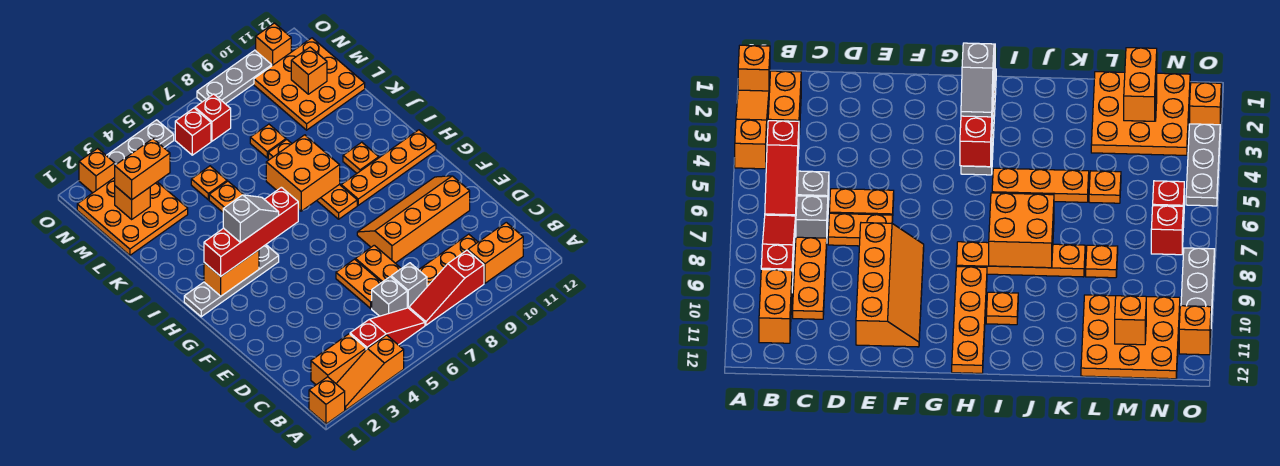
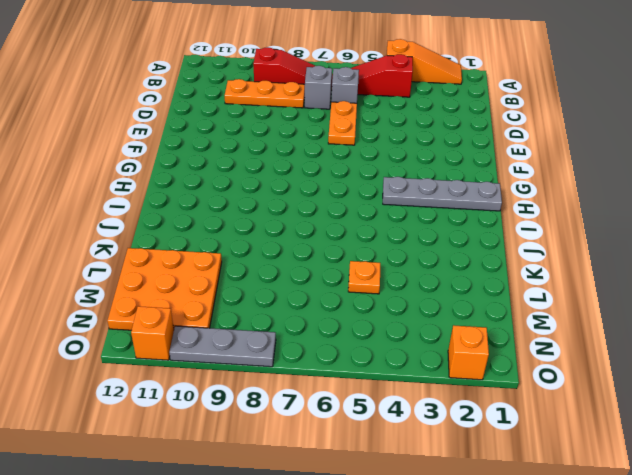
none -> orange brick A1 level 1
none -> orange brick B2:B3 level 1
none -> orange brick B10:B11 level 1
none -> orange plate D7:E7 level 1

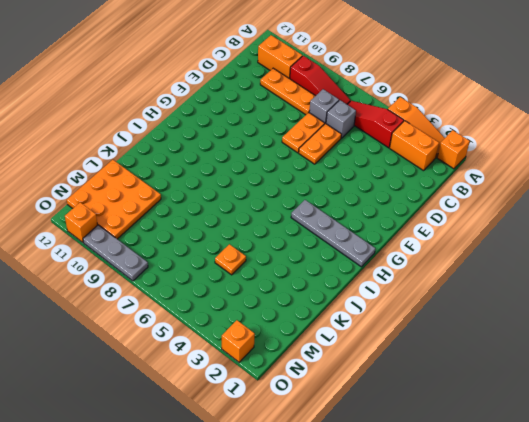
none -> orange slope E8:F11 level 1 top E
none -> orange plate H8:K8 level 1
none -> orange plate H9:H12 level 1
none -> orange plate I5:K5 level 1

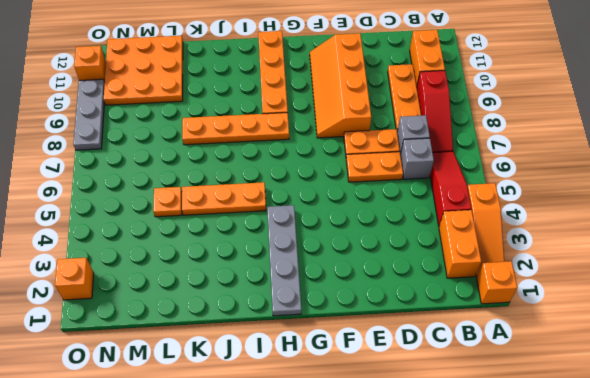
none -> orange plate I10 level 1
none -> orange plate L1:N3 level 1
none -> orange plate L8 level 1
none -> red brick N6 level 1

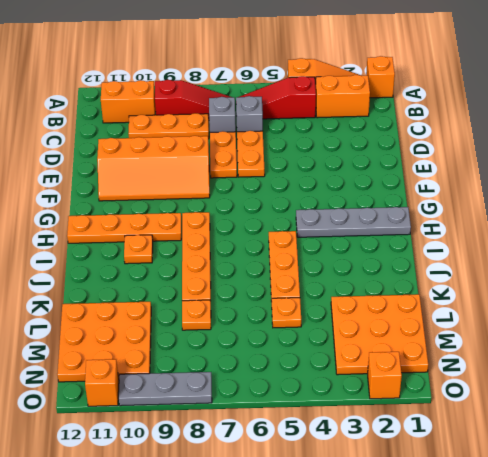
none -> red brick N6 level 1
none -> red brick N7 level 1
none -> grey plate O3:O5 level 1
none -> orange brick H2:H3 level 2

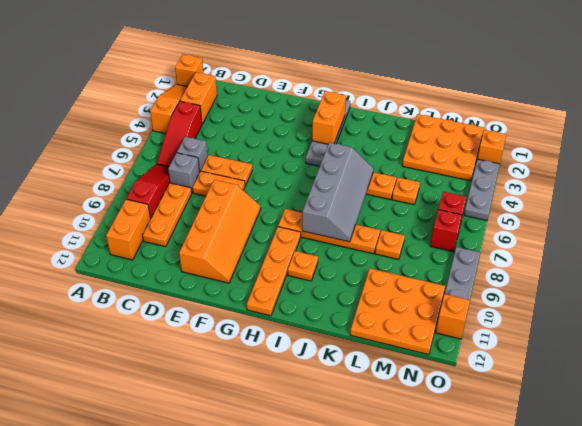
grey slope I5:J8 level 2 top I -> orange brick I7:J8 level 2
none -> orange brick M2 level 2
none -> orange brick M11 level 2
none -> red brick H2:H5 level 3
none -> orange brick M2:M3 level 3

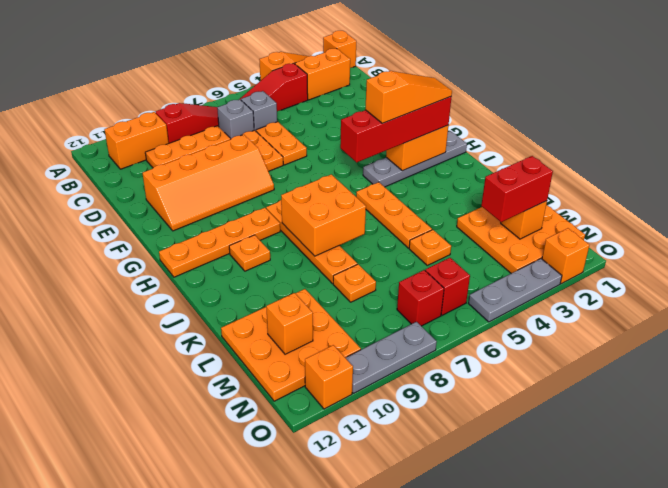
orange slope H2:H4 level 4 top 4 -> grey slope H3:H4 level 4 top 3
red brick M2:M3 level 3 -> orange brick M2:M3 level 3

